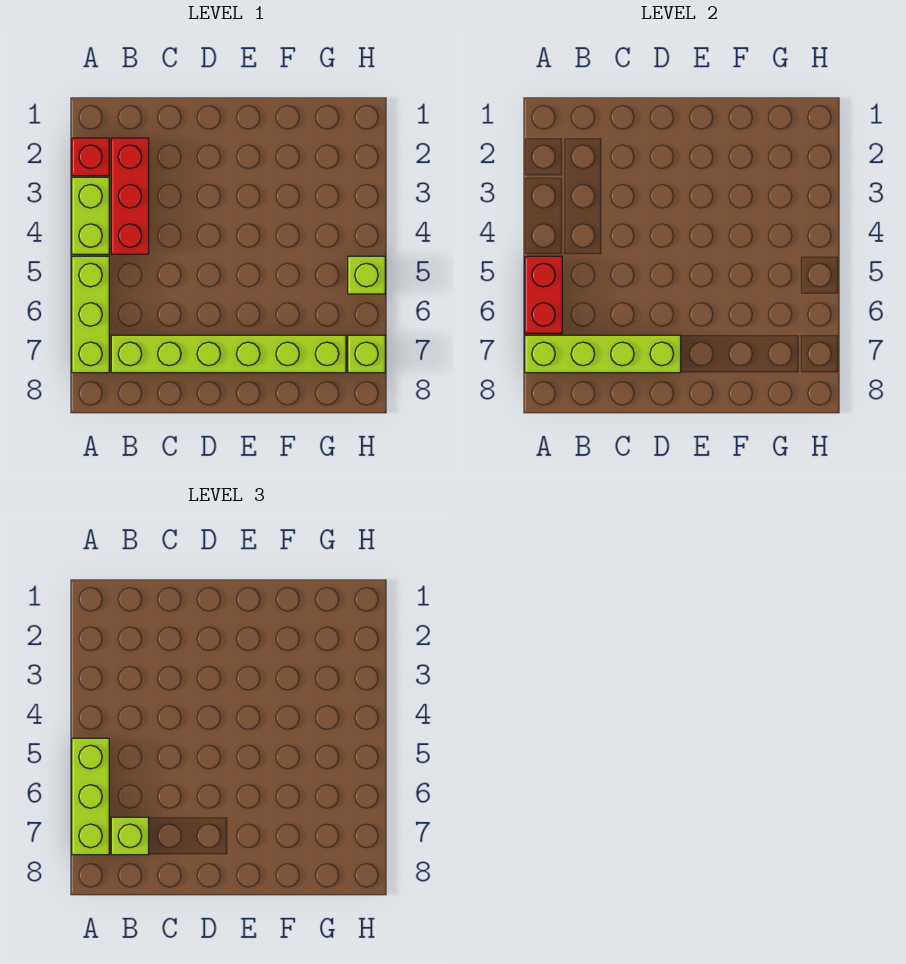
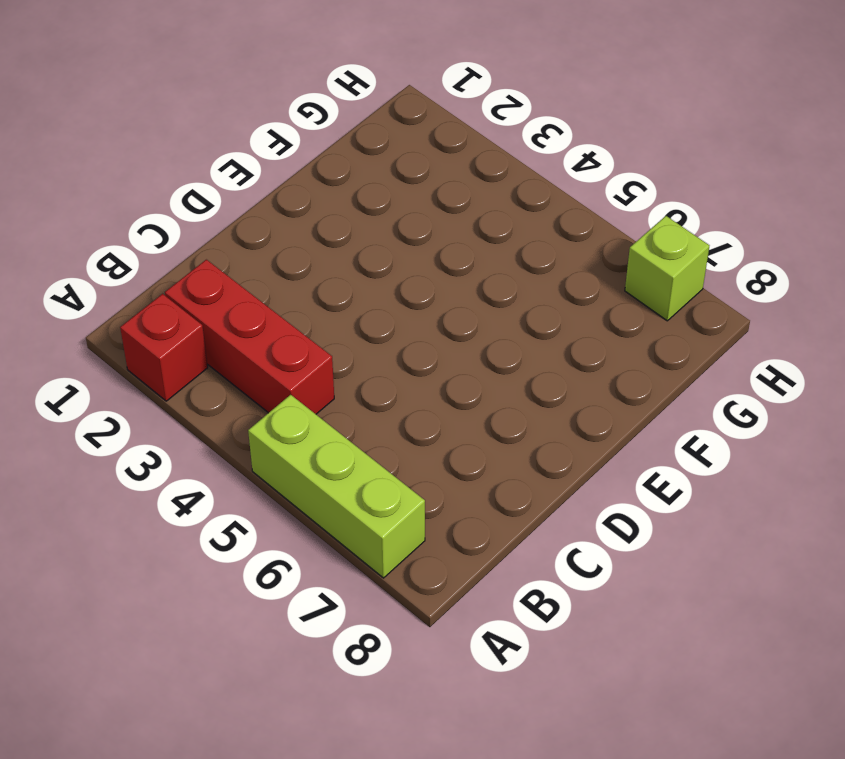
none -> lime brick A3:A4 level 1
none -> lime brick B7:G7 level 1

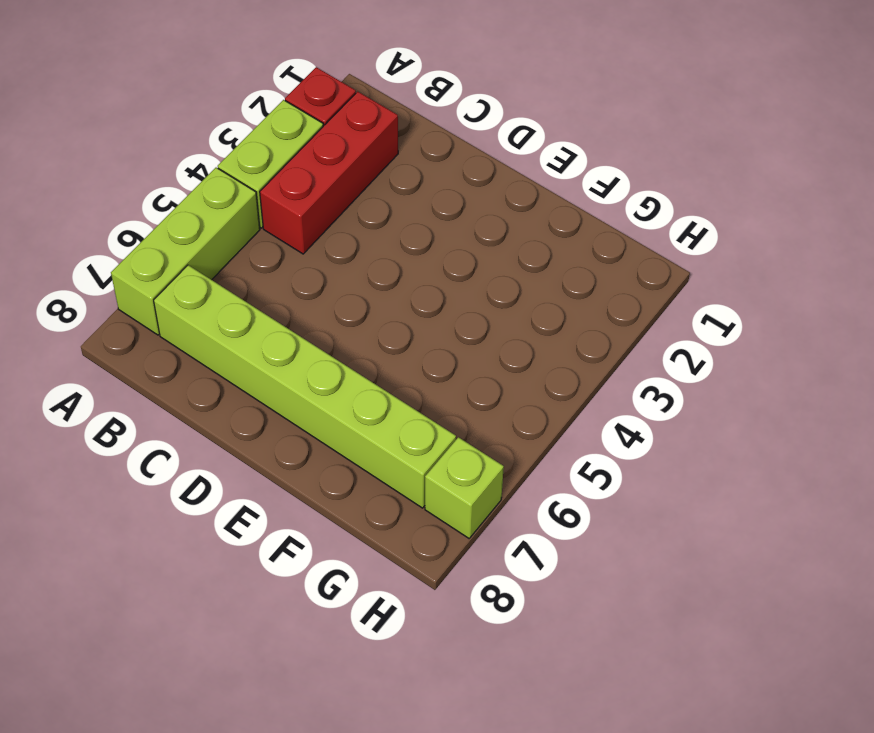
none -> lime brick H5 level 1
none -> red brick A5:A6 level 2

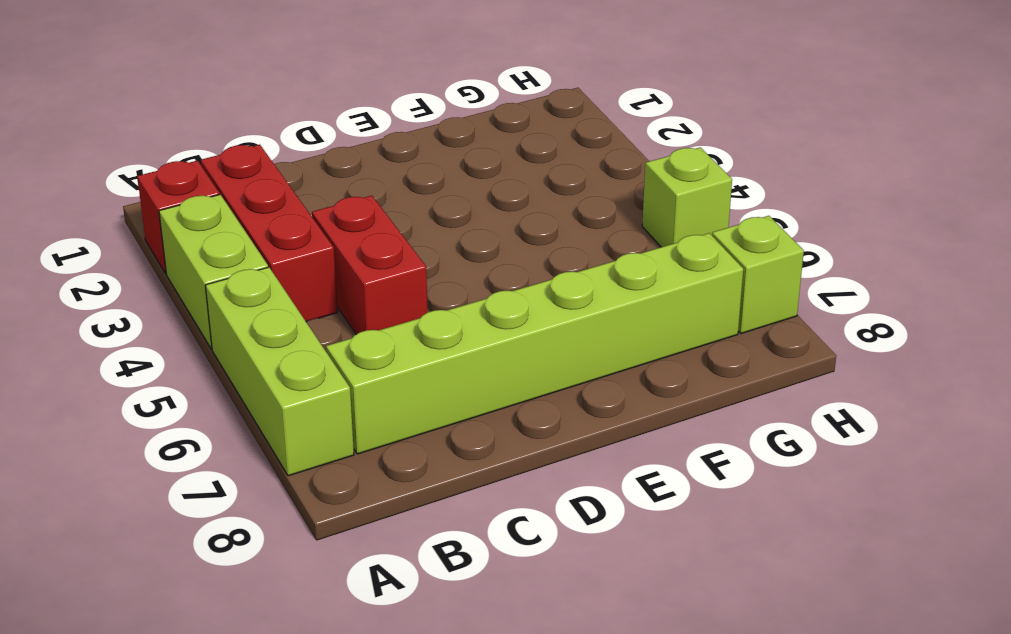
red brick C4:C5 level 1 -> red brick A5:A6 level 2
none -> lime brick A7:D7 level 2
none -> lime brick A5:A7 level 3

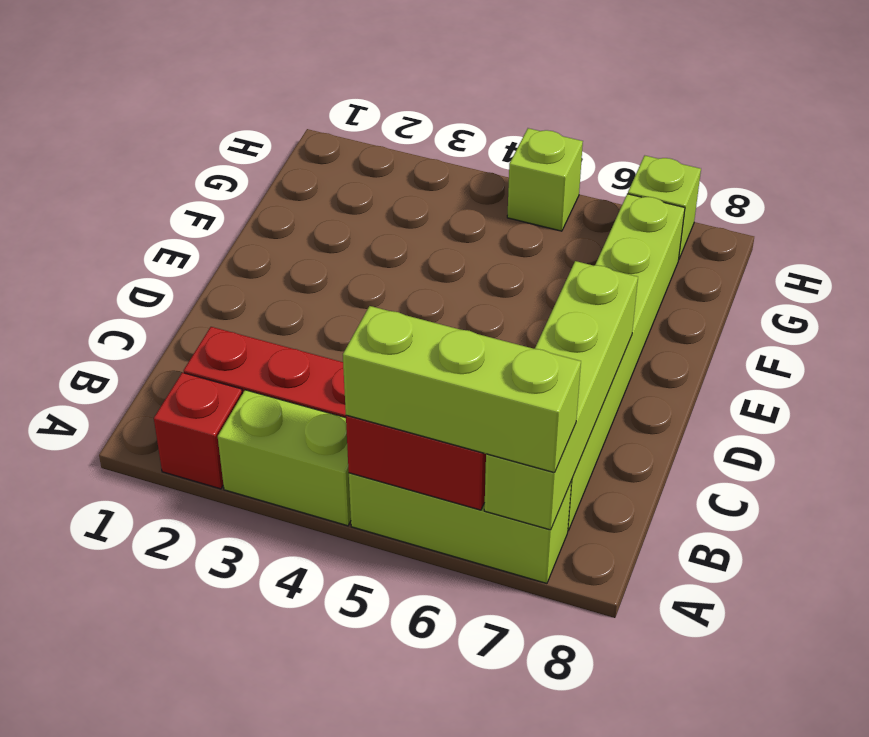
none -> lime brick B7 level 3

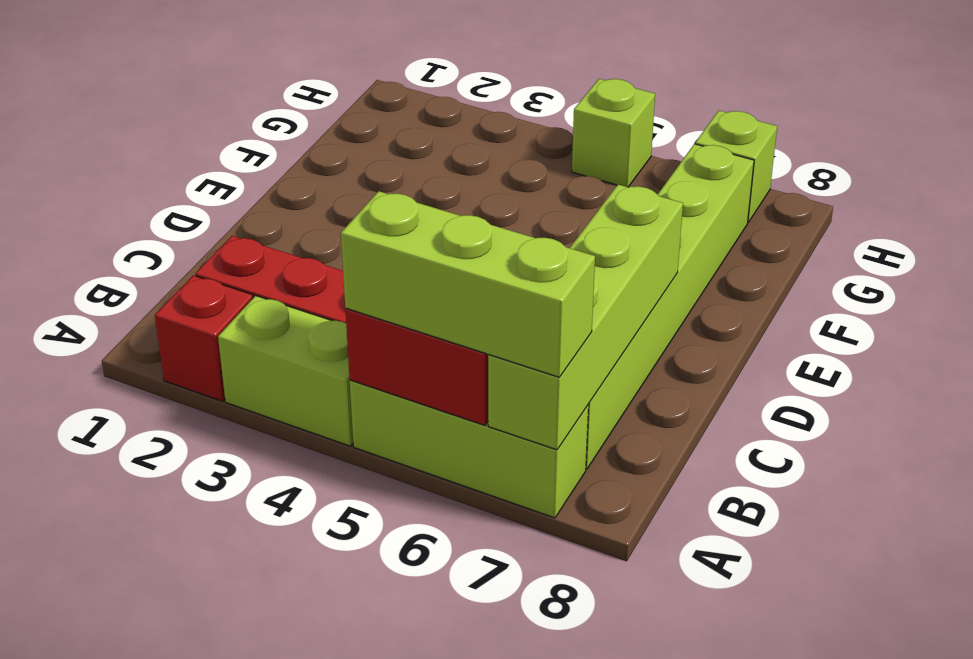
none -> lime brick B7 level 3

